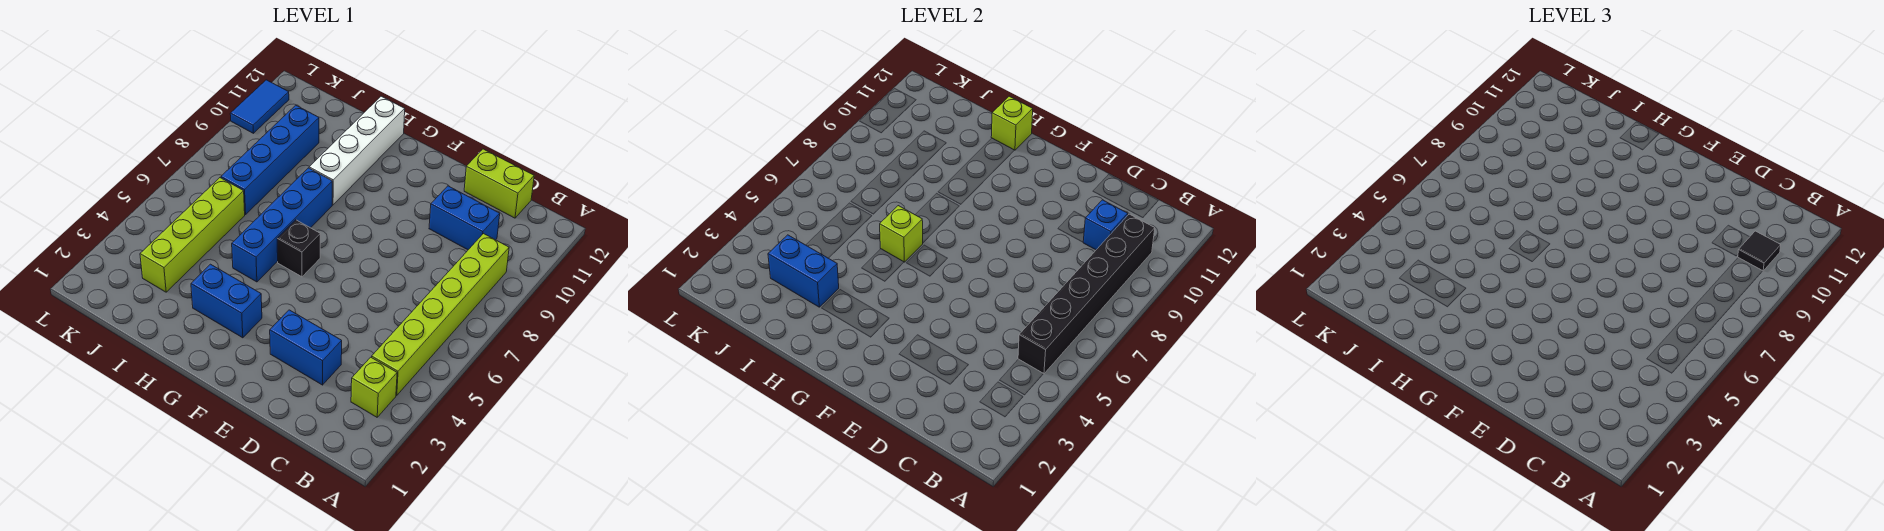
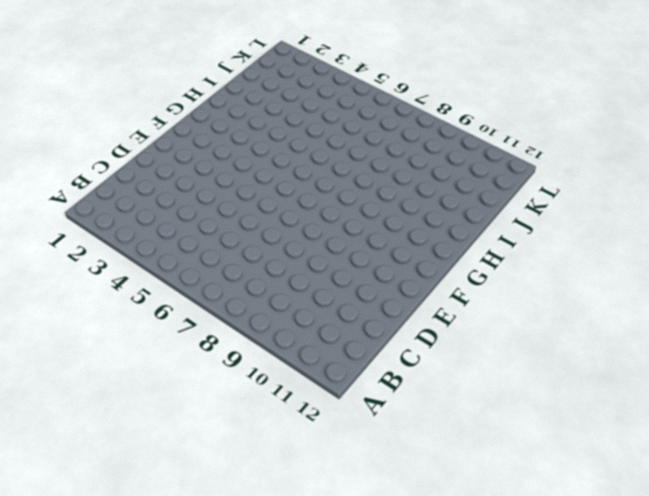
none -> lime brick B3 level 1
none -> lime brick B4:B9 level 1
none -> blue brick C10:D10 level 1

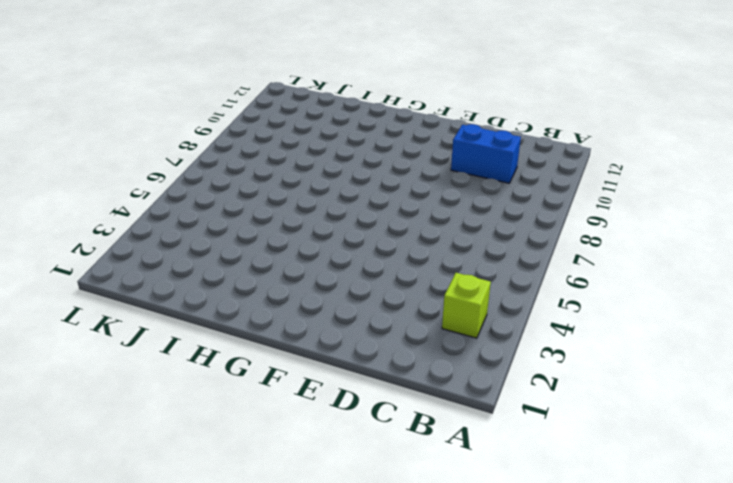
none -> lime brick B4:B9 level 1
none -> lime brick C12:D12 level 1
none -> blue brick D3:E3 level 1

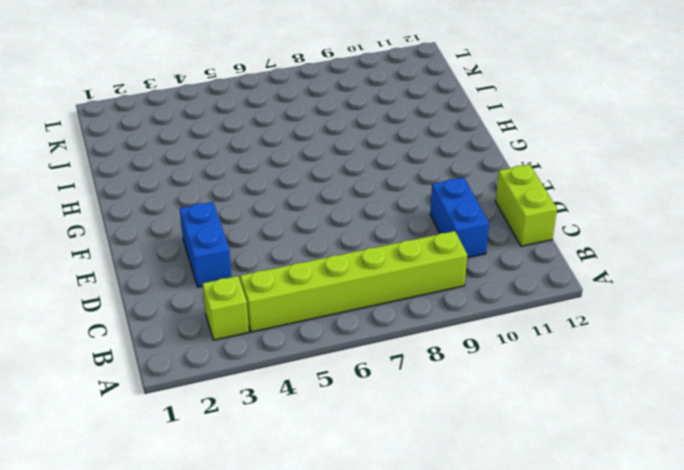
none -> blue brick G3:H3 level 1
none -> black brick G6 level 1
none -> blue brick H5:H8 level 1

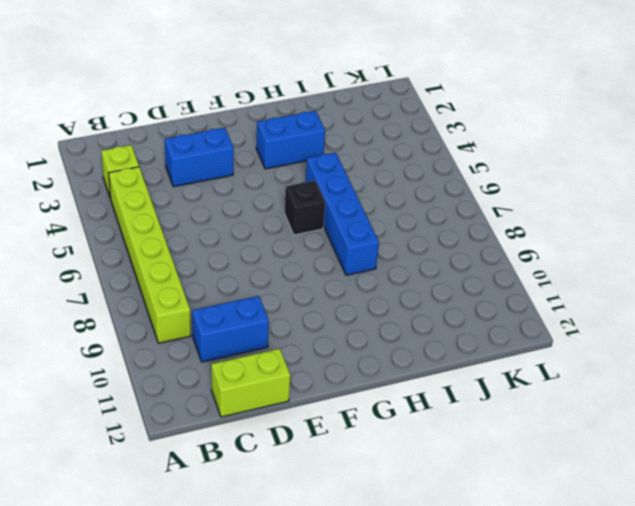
none -> white brick H9:H12 level 1
none -> lime brick J3:J6 level 1
none -> blue brick J7:J10 level 1

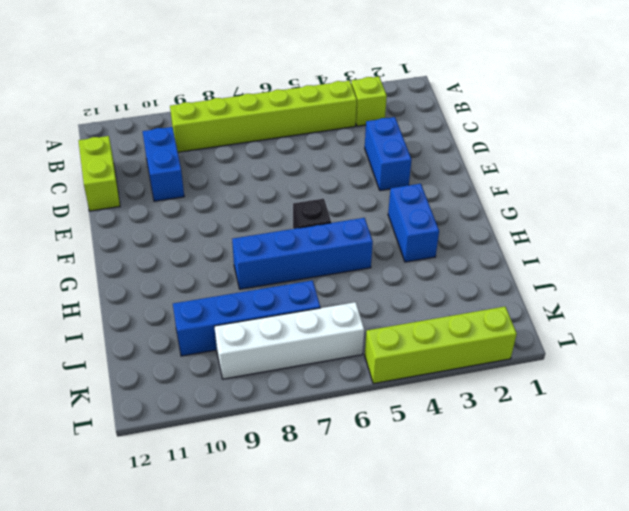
white brick K6:K9 level 1 -> white brick H9:H12 level 1
lime brick L2:L5 level 1 -> lime brick J3:J6 level 1
none -> blue tile L10:L11 level 1
none -> black brick B5:B10 level 2
none -> blue brick C10 level 2

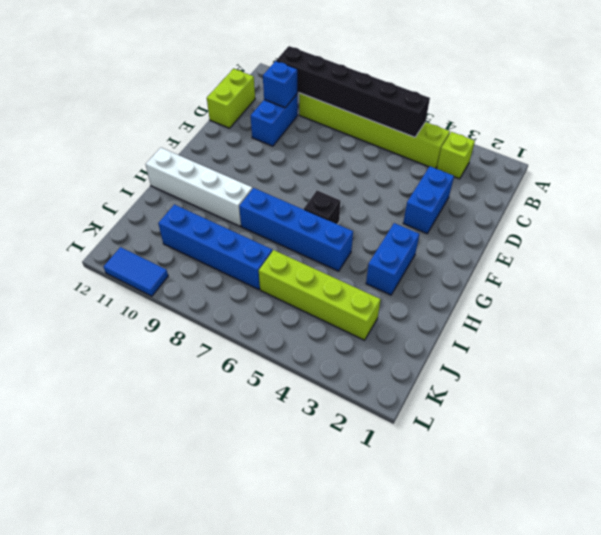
none -> lime brick H6 level 2
none -> lime brick H12 level 2
none -> blue brick I3:J3 level 2

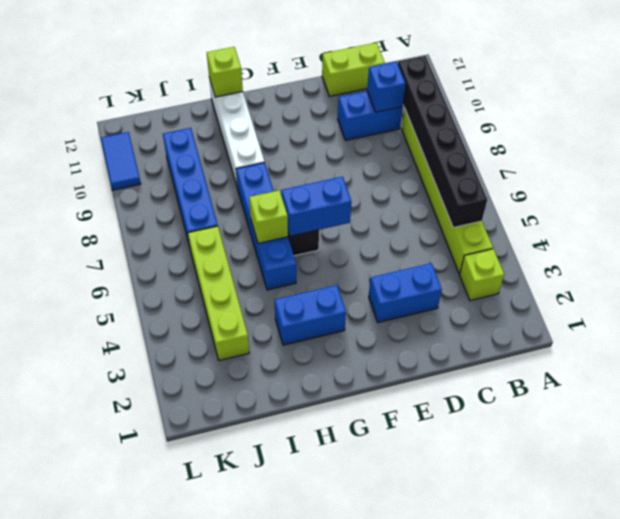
blue brick F6:G6 level 2 -> blue brick I3:J3 level 2
none -> black tile B10 level 3

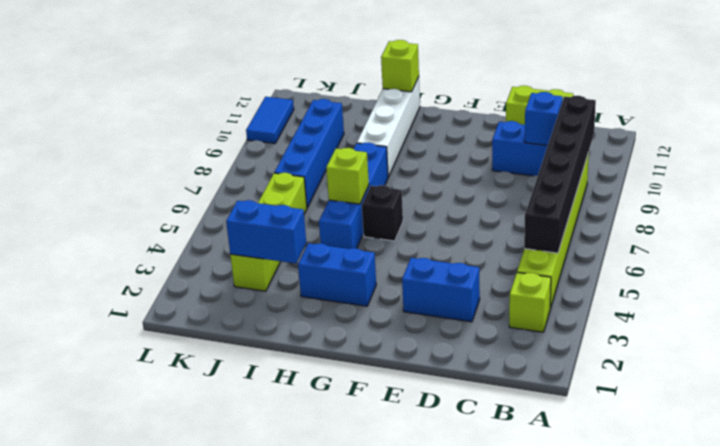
none -> black tile B10 level 3

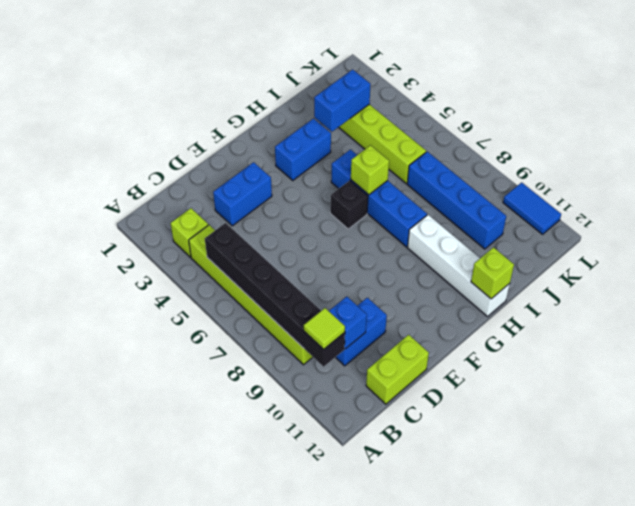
lime tile B10 level 3 -> black tile B10 level 3

